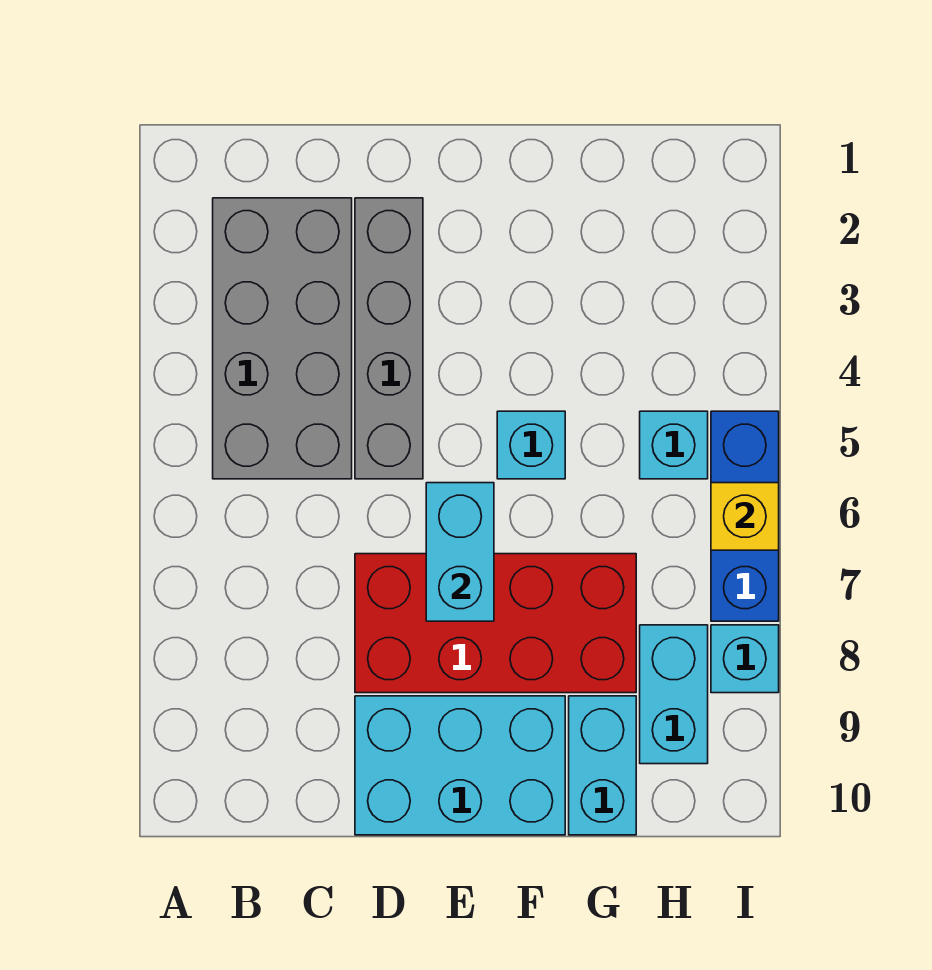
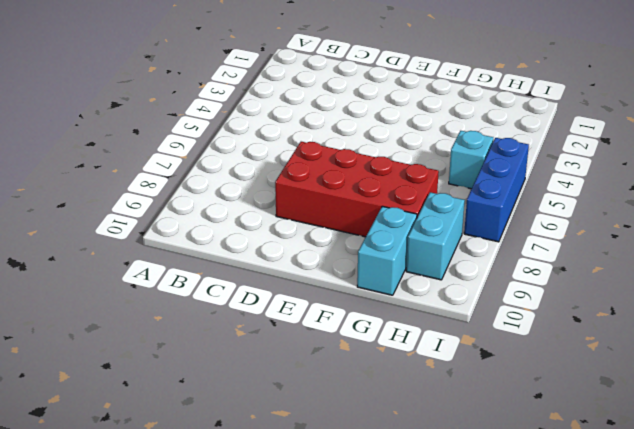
none -> grey brick B2:C5 level 1
none -> grey brick D2:D5 level 1
none -> cyan brick D9:F10 level 1

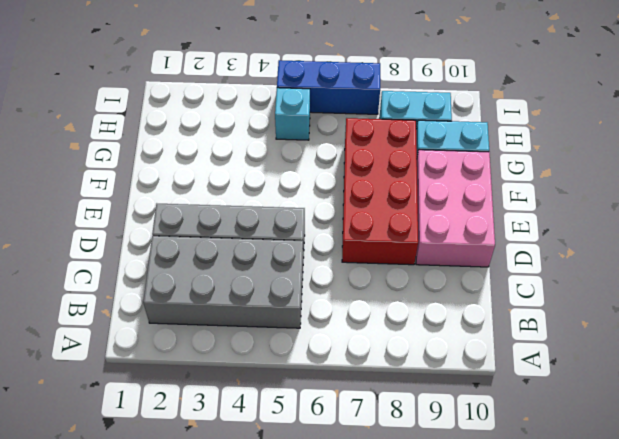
pink brick D9:F10 level 1 -> cyan brick D9:F10 level 1
none -> cyan brick F5 level 1
none -> cyan brick I8 level 1
none -> cyan brick E6:E7 level 2

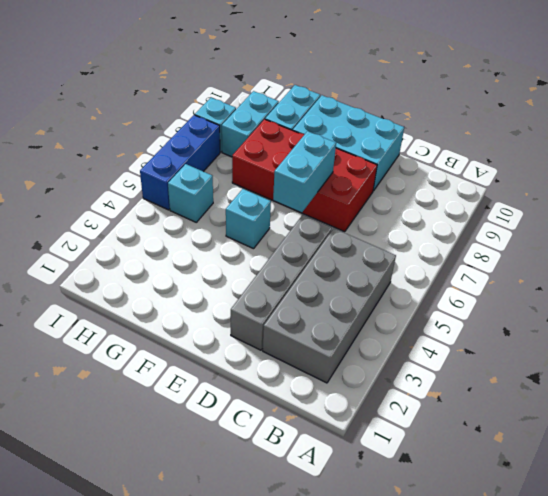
none -> yellow brick I6 level 2

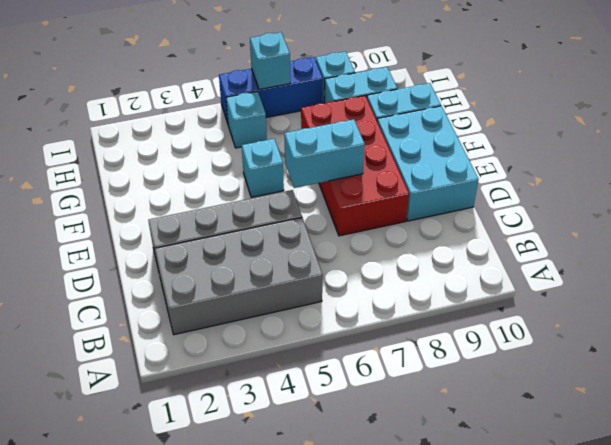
cyan brick I6 level 2 -> yellow brick I6 level 2

